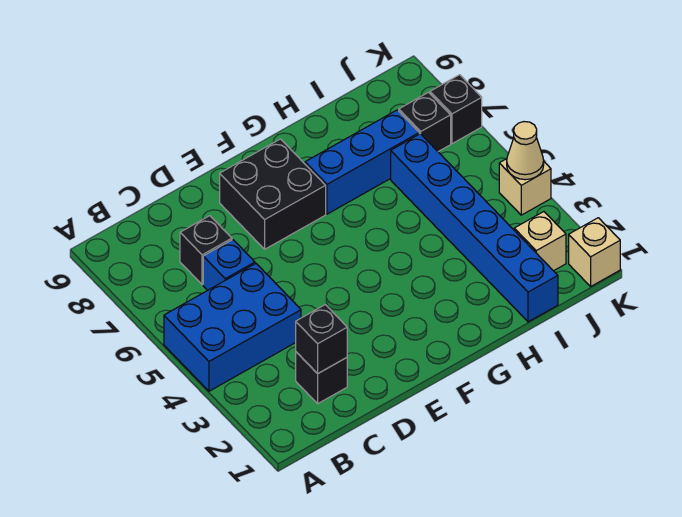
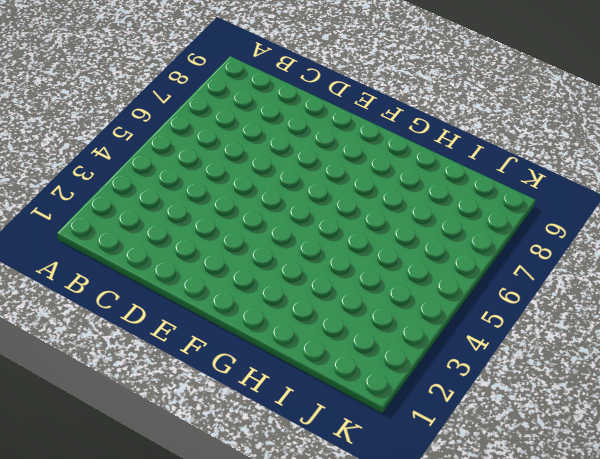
none -> blue brick A4:C5 level 1
none -> black brick C2 level 1
none -> blue brick C6 level 1

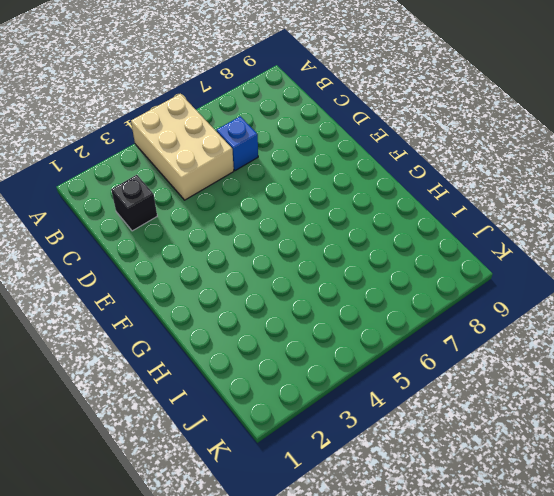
tan brick A4:C5 level 1 -> blue brick A4:C5 level 1
none -> black brick C7 level 1
none -> black brick E7:F8 level 1
none -> blue brick G7:I7 level 1

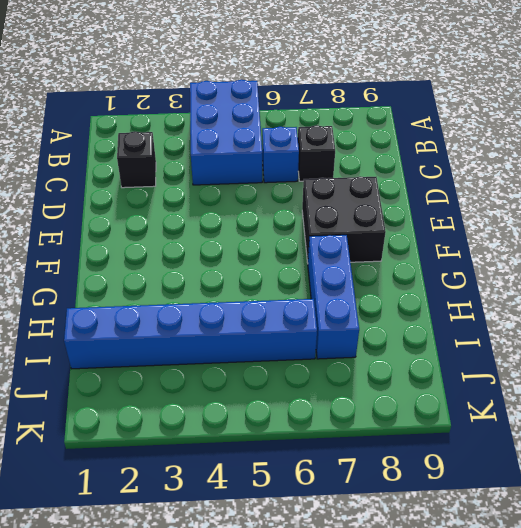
none -> tan brick J2 level 1
none -> black brick J7 level 1
none -> tan brick K1 level 1

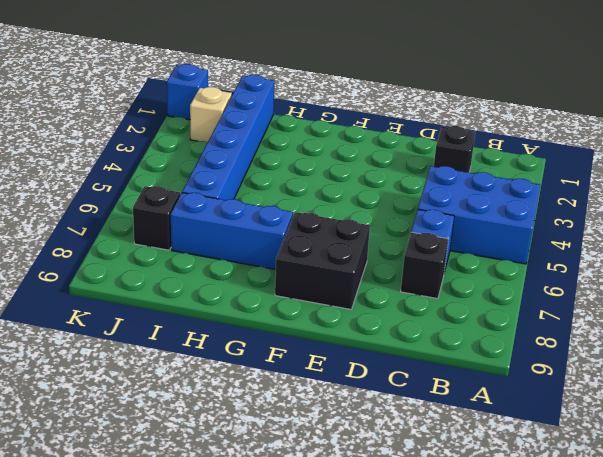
blue brick K1 level 1 -> tan brick K1 level 1
none -> tan brick K4 level 1
none -> black brick K7 level 1
none -> black brick C2 level 2

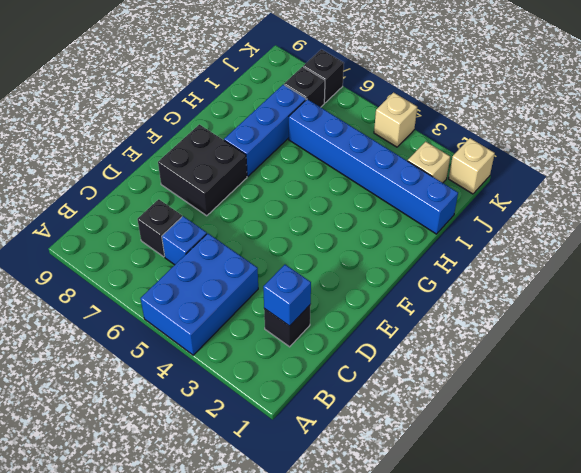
blue brick C2 level 2 -> black brick C2 level 2
none -> tan cone K4 level 2

